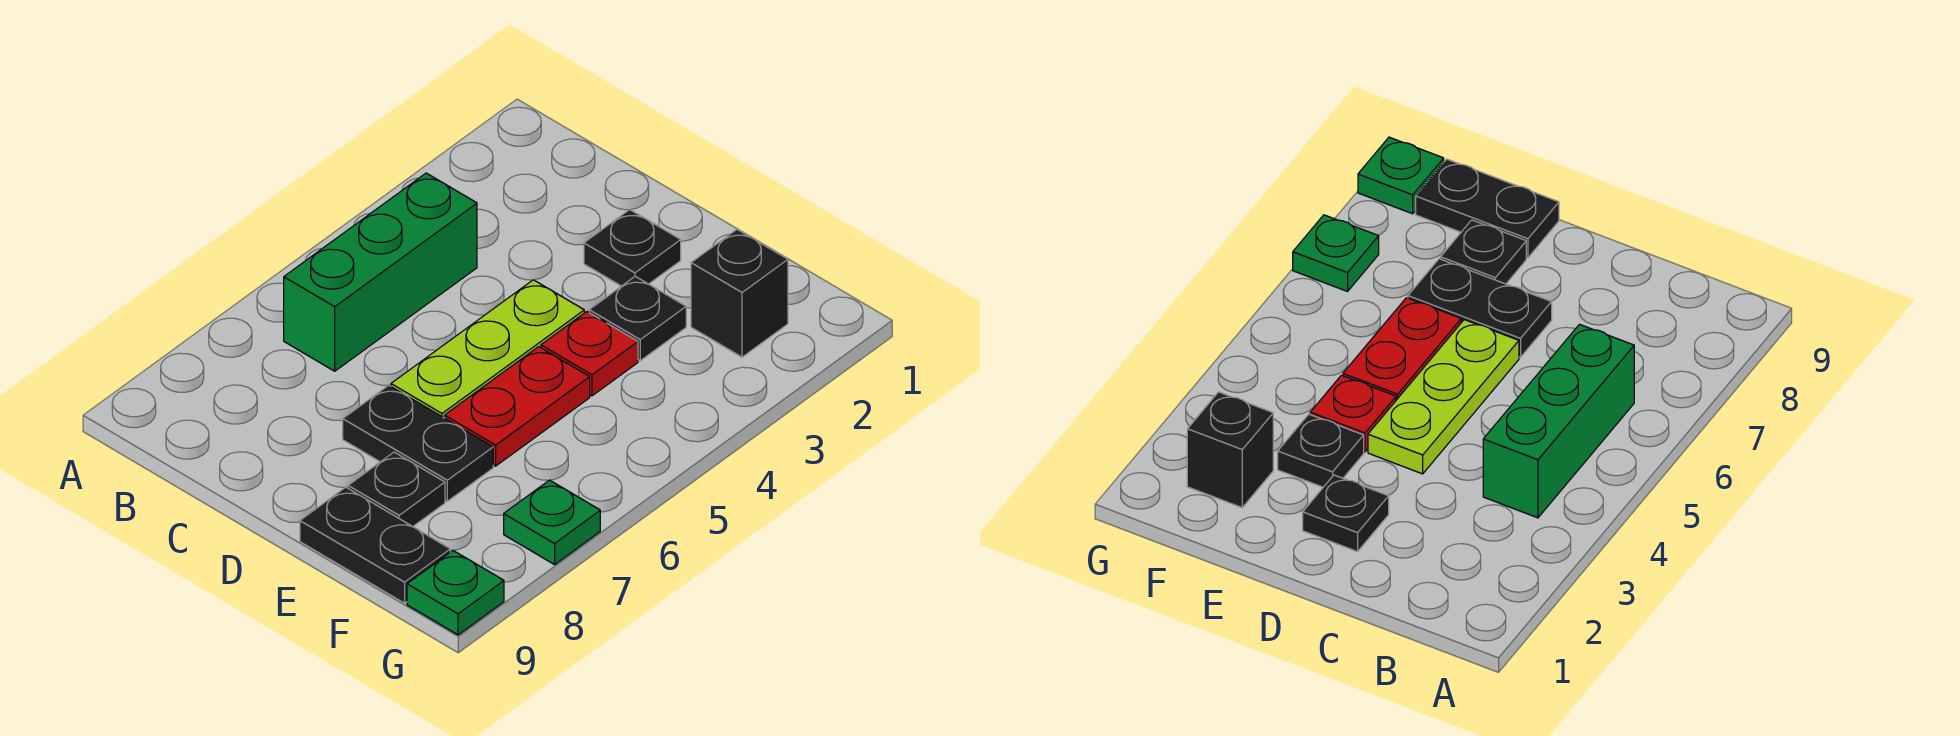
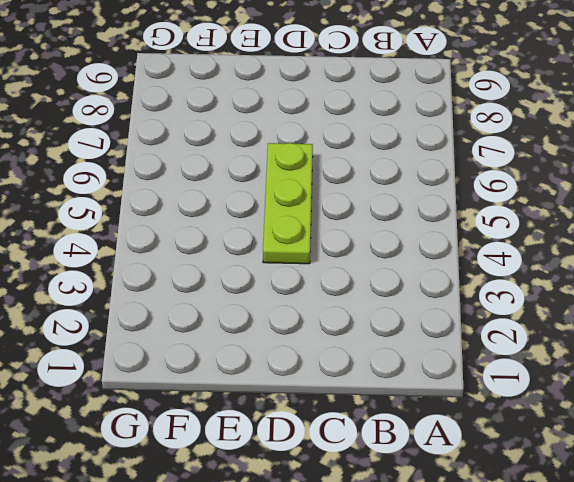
none -> green brick B4:B6 level 1
none -> black plate D2 level 1
none -> black plate D7:E7 level 1

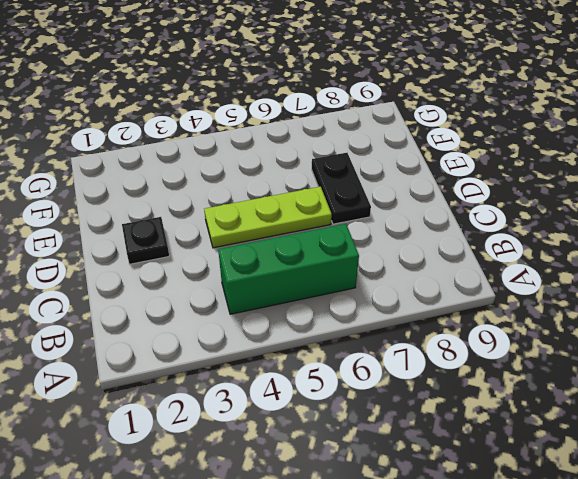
none -> black plate E3 level 1
none -> red plate E4 level 1
none -> red plate E5:E6 level 1

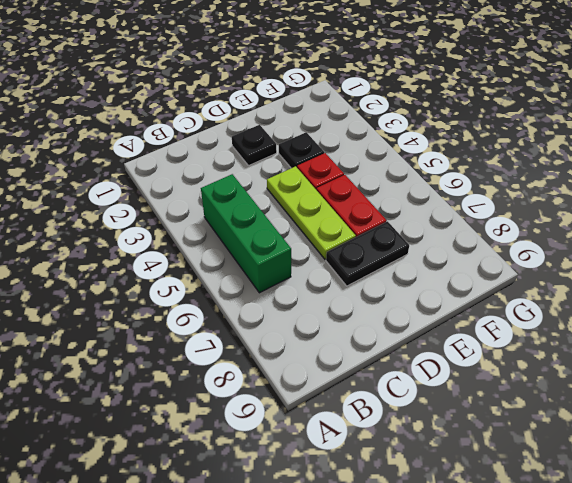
none -> black plate E8 level 1
none -> black plate E9:F9 level 1
none -> black brick F2 level 1

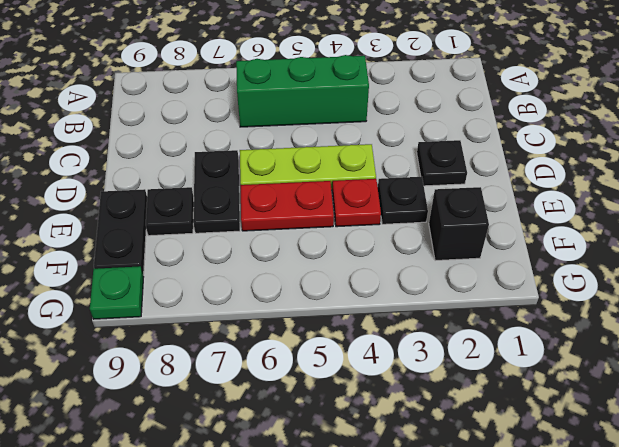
none -> green plate G7 level 1

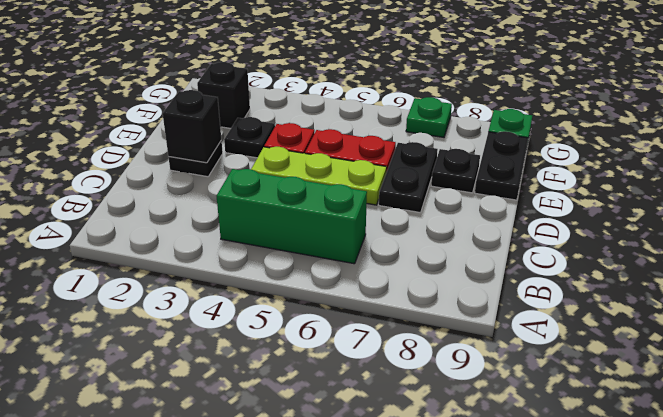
black brick D2 level 2 -> none

